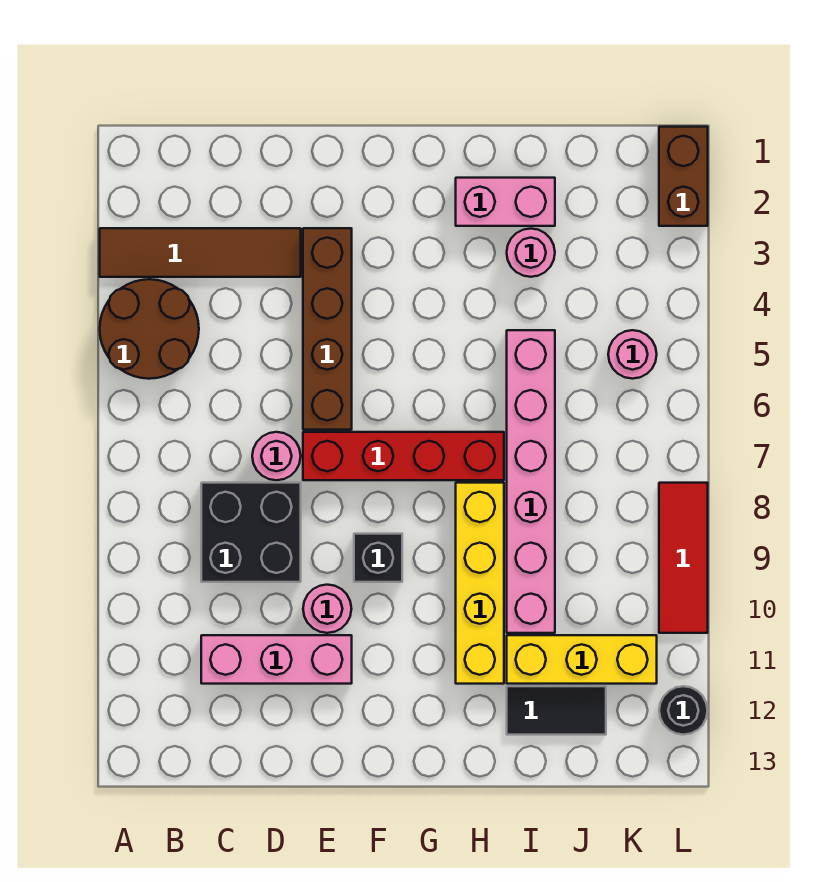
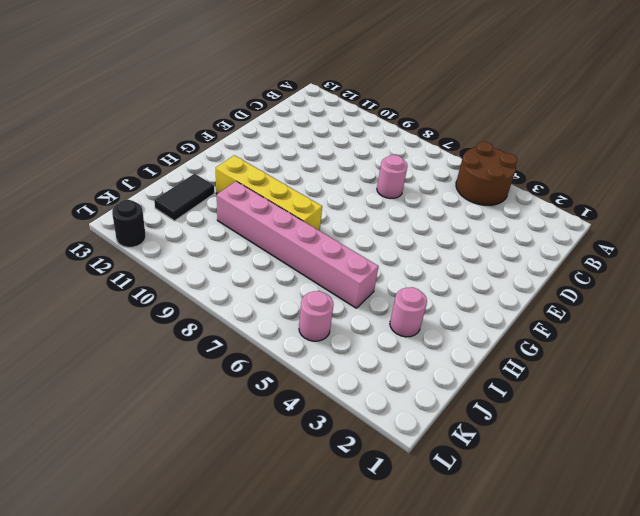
none -> brown tile A3:D3 level 1
none -> black brick C8:D9 level 1
none -> pink brick C11:E11 level 1

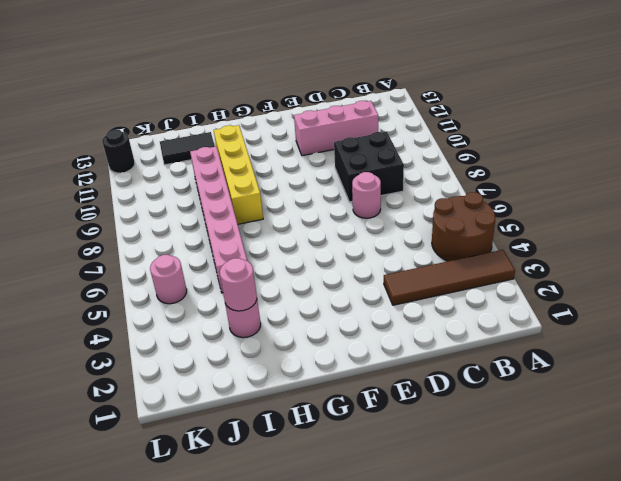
pink round brick I3 level 2 -> pink round brick E10 level 1
none -> brown brick E3:E6 level 1
none -> red brick E7:H7 level 1
none -> black brick F9 level 1

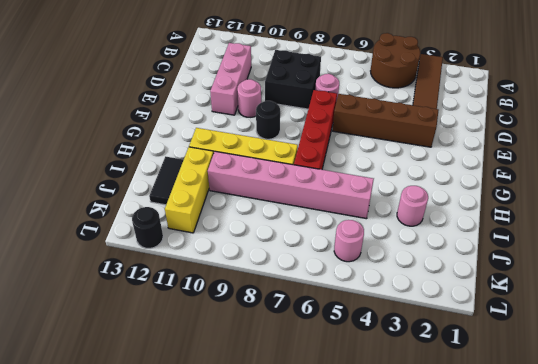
black round brick F9 level 1 -> black brick F9 level 1
none -> pink brick H2:I2 level 1
none -> brown brick L1:L2 level 1
none -> red tile L8:L10 level 1

